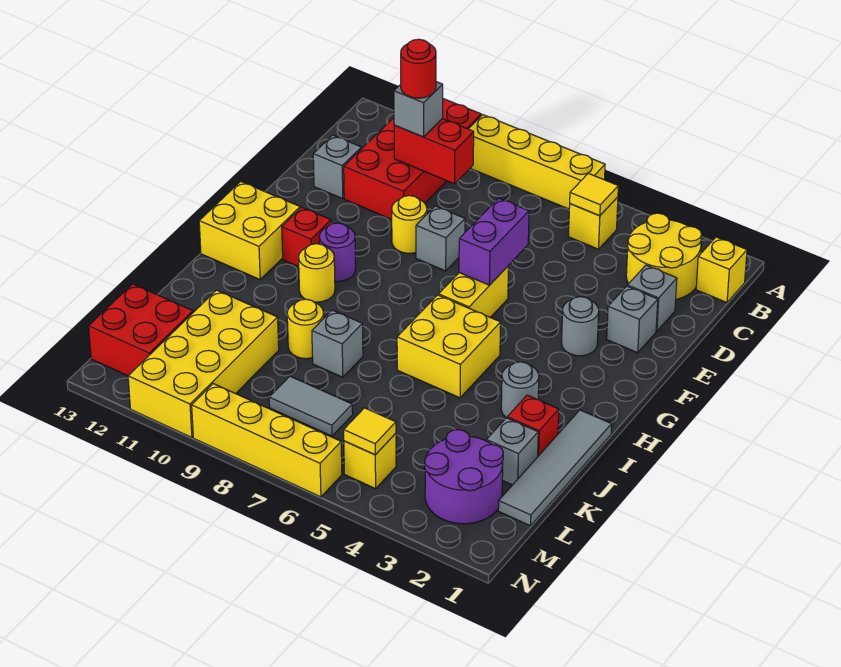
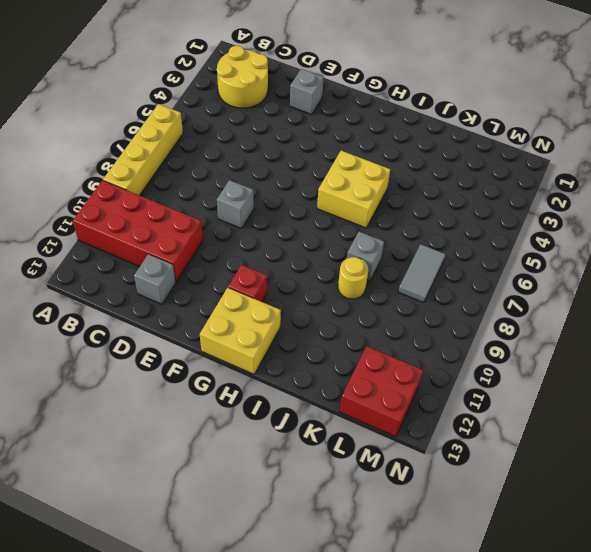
none -> yellow brick B1 level 1
none -> yellow brick B5 level 1
none -> grey brick D2 level 1
none -> yellow round brick E9 level 1

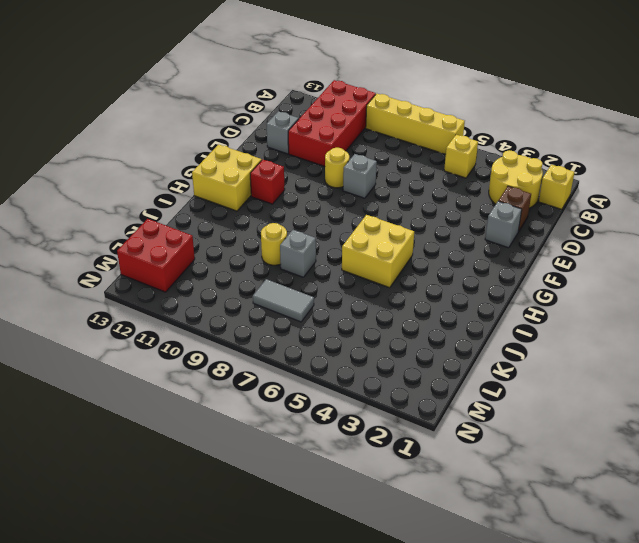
brown brick D2 level 1 -> grey brick D2 level 1
none -> grey round brick F3 level 1
none -> yellow brick F6:G6 level 1
none -> purple round brick G10 level 1
none -> yellow round brick H10 level 1

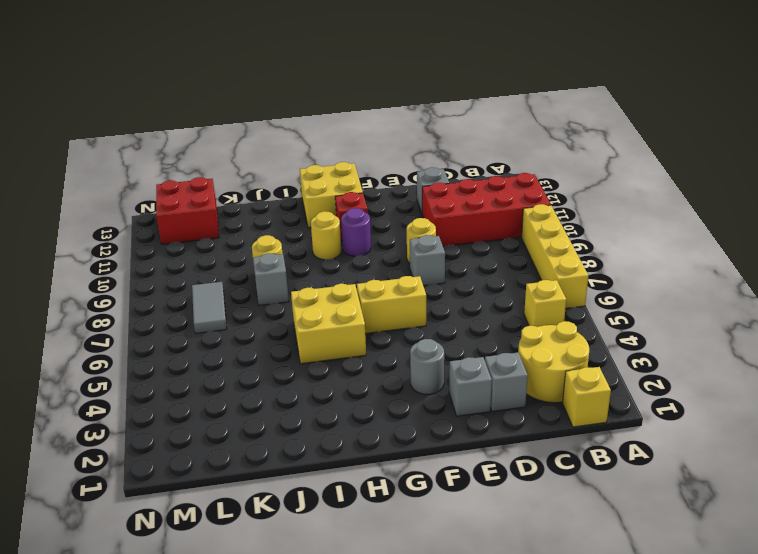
none -> grey tile I1:L1 level 1
none -> grey round brick I3 level 1
none -> red brick J2 level 1
none -> grey brick K2 level 1

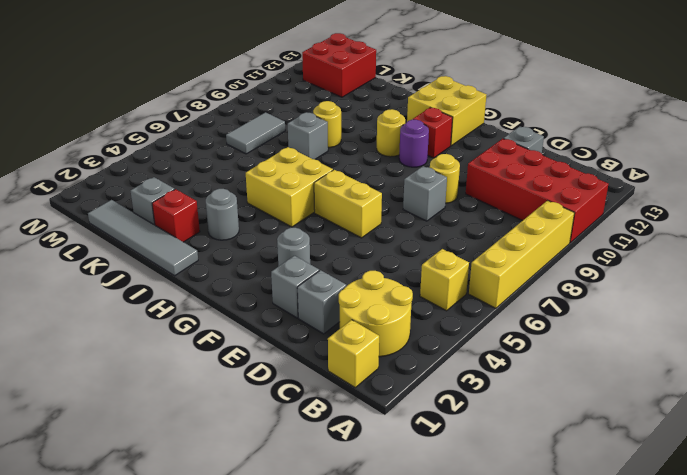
none -> yellow brick K10:N11 level 1
none -> purple round brick L2:M3 level 1
none -> yellow brick M5 level 1
none -> yellow brick N6:N9 level 1

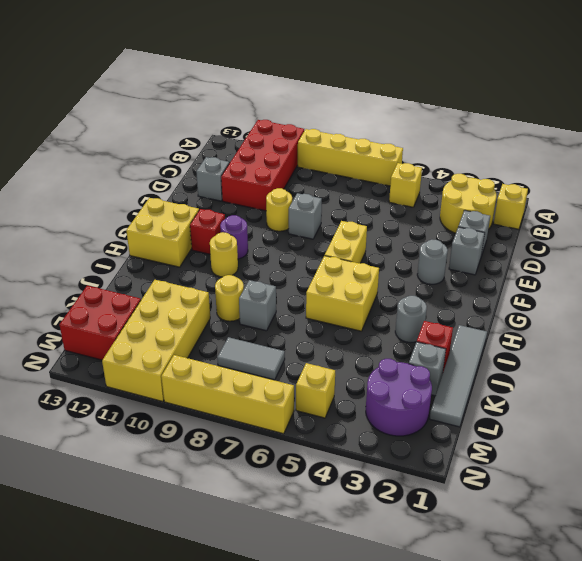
none -> yellow tile B5 level 2
none -> red brick C9:C10 level 2
none -> purple brick E6:F6 level 2
none -> yellow tile M5 level 2

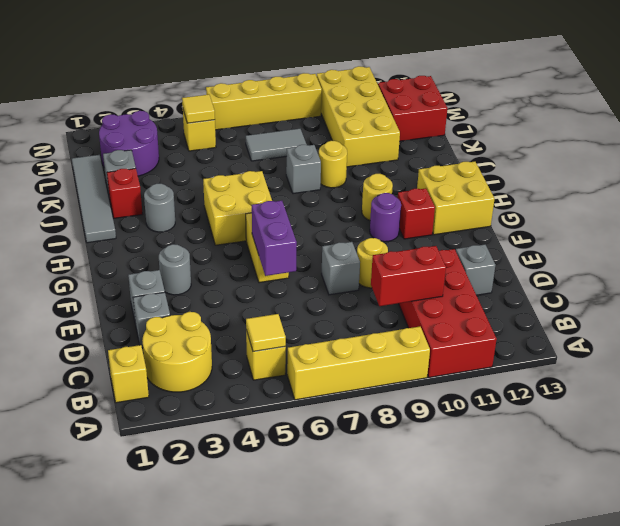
none -> grey brick C10 level 3
none -> red round brick C10 level 4

